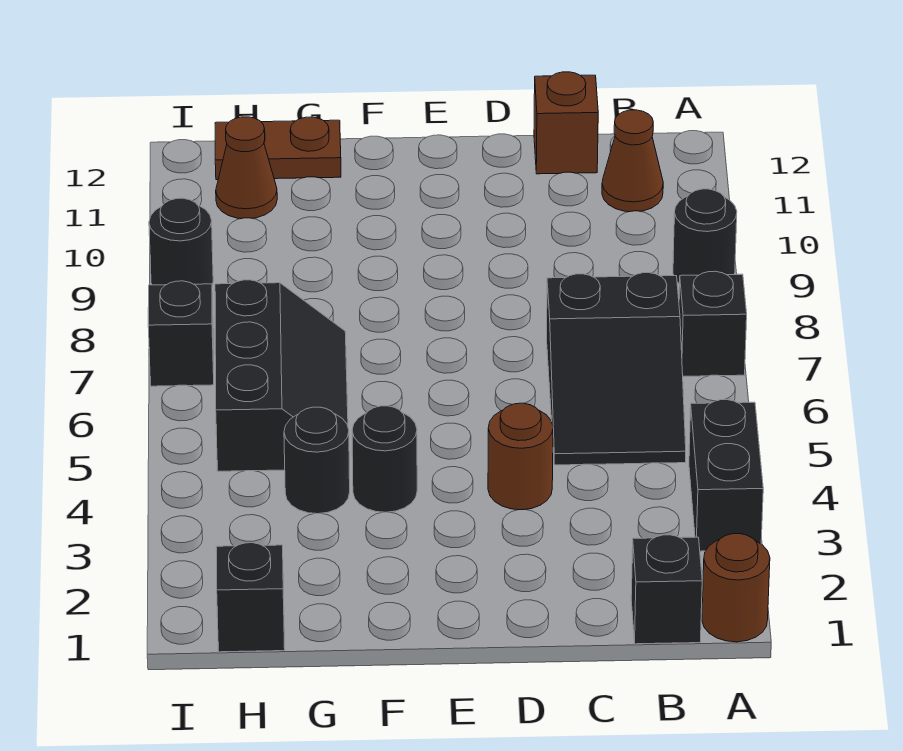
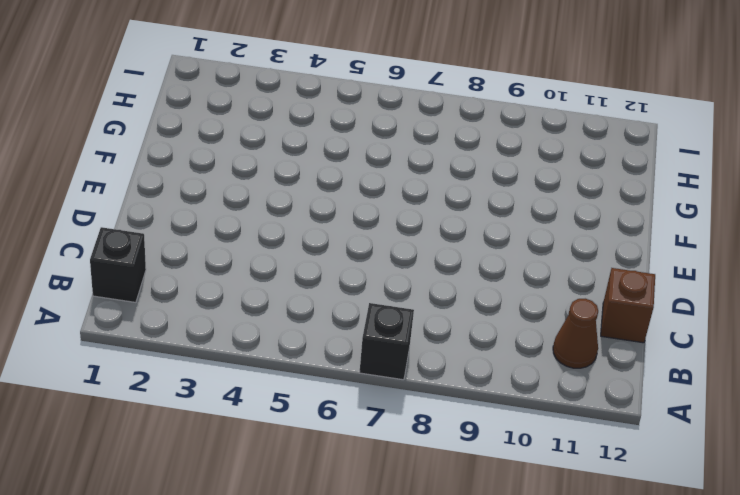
none -> brown round brick A1 level 1
none -> black brick A3:A4 level 1
none -> black round brick A9 level 1

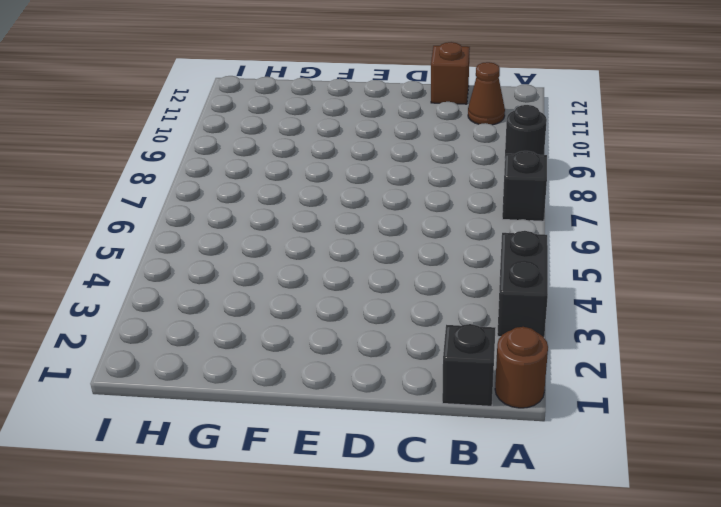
none -> black slope B5:C7 level 1 top 7
none -> brown round brick D4 level 1
none -> black round brick F4 level 1

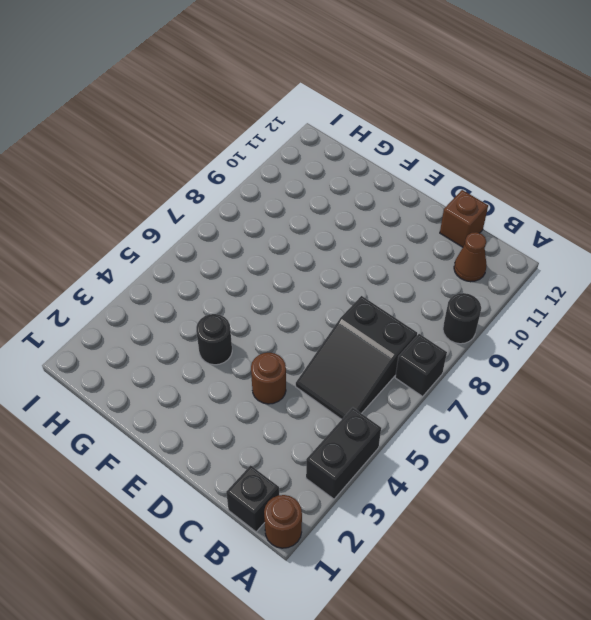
none -> black round brick G4 level 1
none -> black slope G5:H7 level 1 top H
none -> brown plate G12:H12 level 1

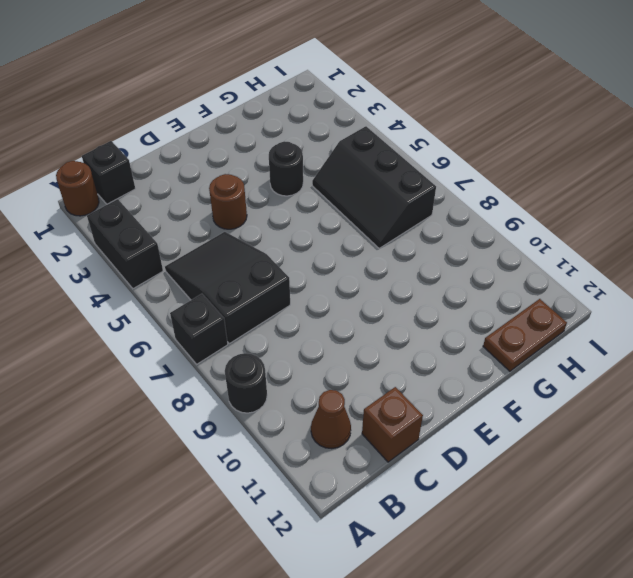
none -> black round brick G4 level 1
none -> black brick H1 level 1
none -> brown cone H11 level 1

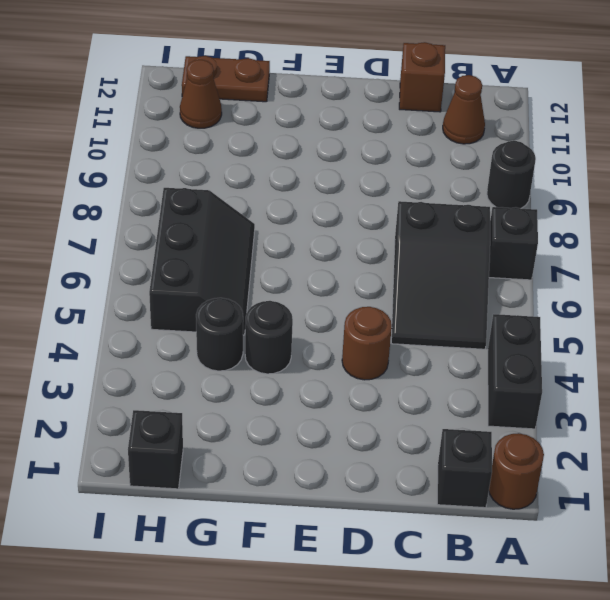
none -> black brick I7 level 1
none -> black round brick I9 level 1

